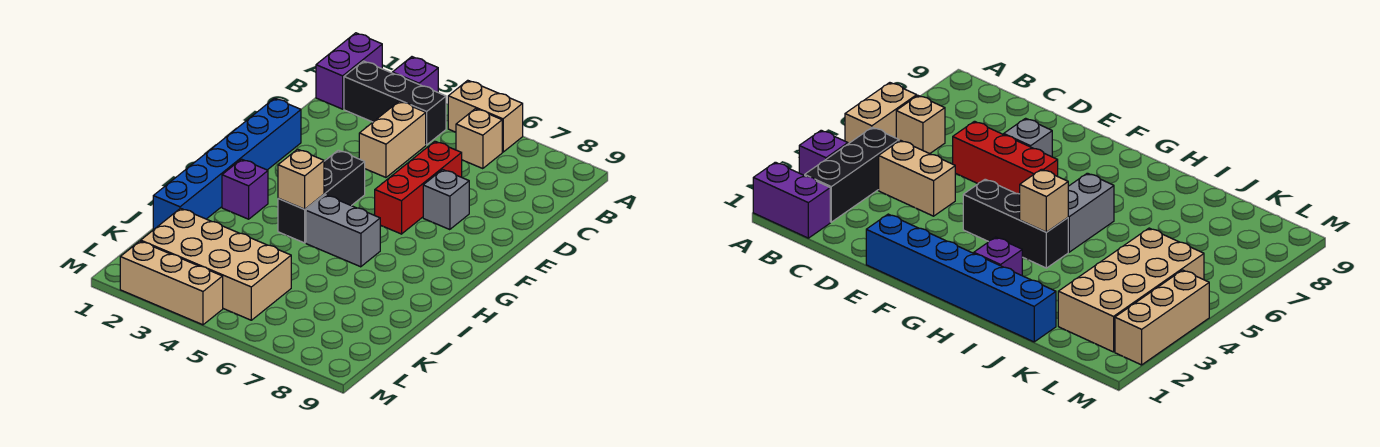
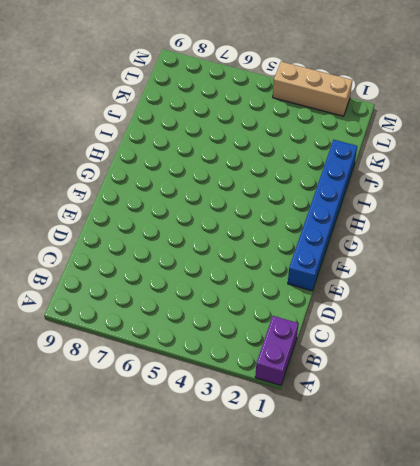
none -> purple brick A3 level 1
none -> tan brick A5:A6 level 1
none -> black brick B2:B4 level 1

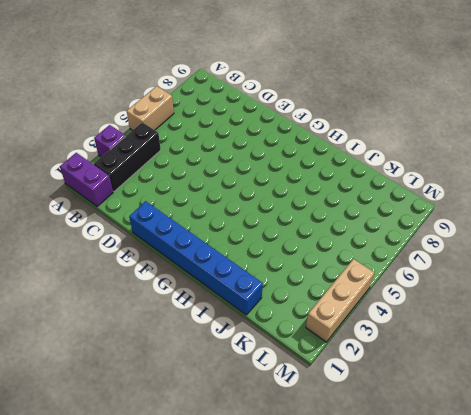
none -> tan brick B6 level 1
none -> tan brick C4:D4 level 1
none -> red brick D6:F6 level 1

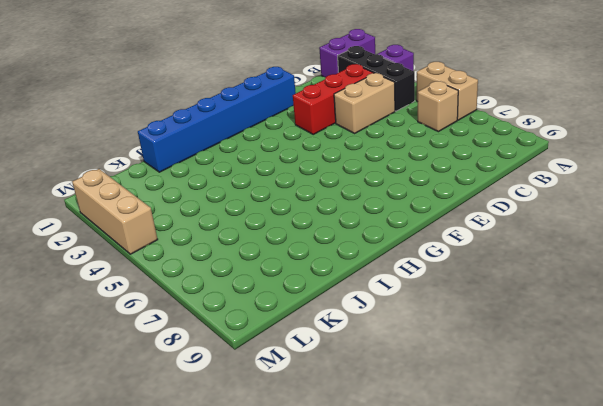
red brick C3:E3 level 1 -> red brick D6:F6 level 1
none -> grey brick E7 level 1
none -> black brick F4:H4 level 1
none -> purple brick H2 level 1

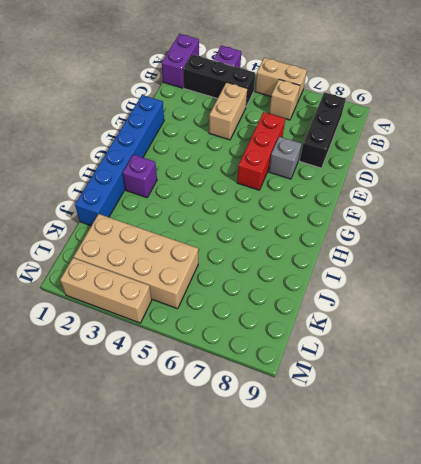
black brick B8:D8 level 1 -> black brick F4:H4 level 1
none -> grey brick H5:H6 level 1
none -> tan brick H4 level 2

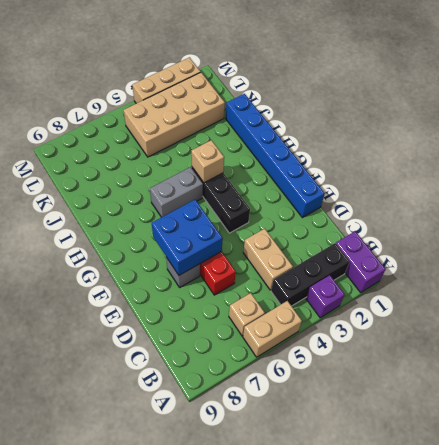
blue brick E6:F7 level 2 -> none
none -> purple brick H2 level 1

